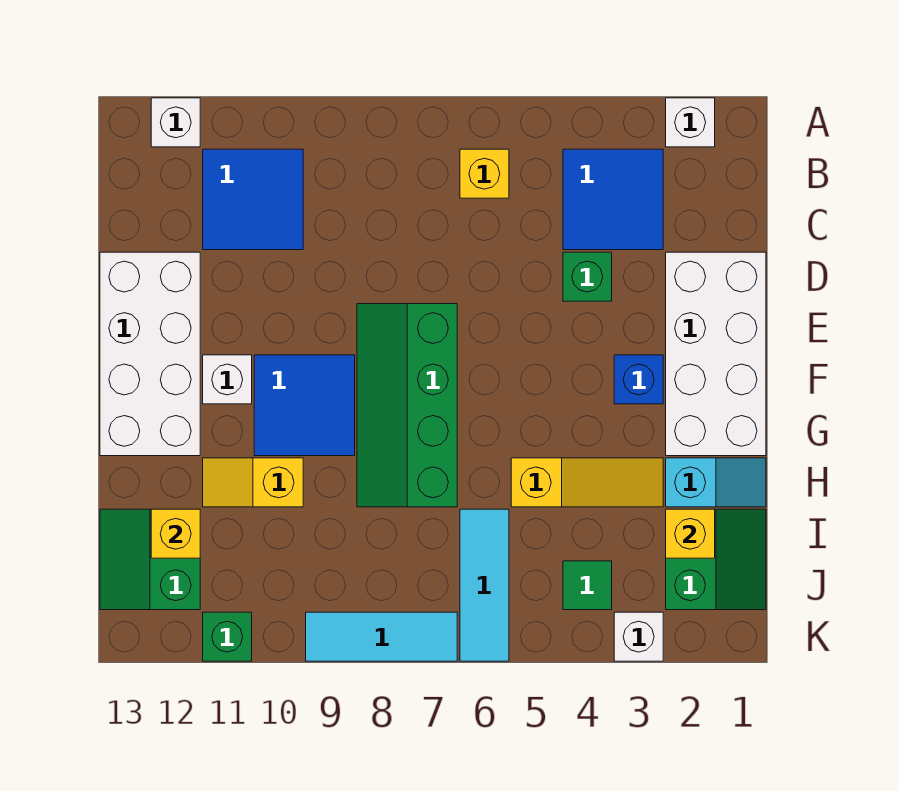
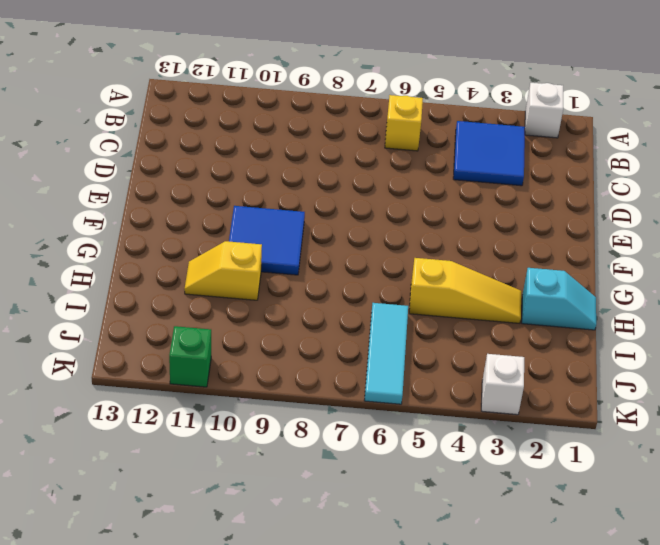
none -> white brick A12 level 1
none -> blue tile B10:C11 level 1
none -> white brick D1:G2 level 1

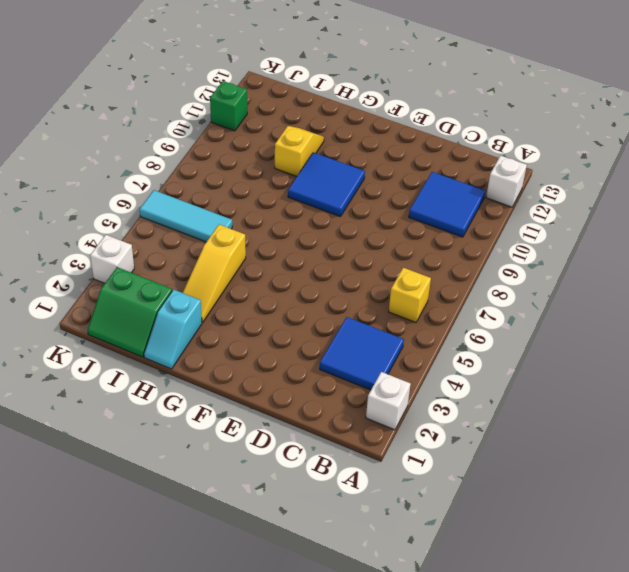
none -> white brick D1:G2 level 1
none -> green brick D4 level 1
none -> white brick D12:G13 level 1

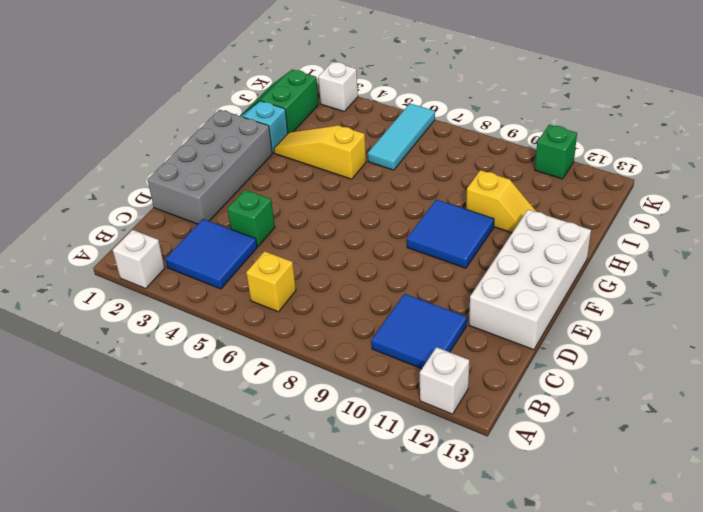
grey brick D1:G2 level 1 -> white brick D1:G2 level 1
none -> green slope E7:H8 level 1 top 7
none -> blue brick F3 level 1
none -> white brick F11 level 1

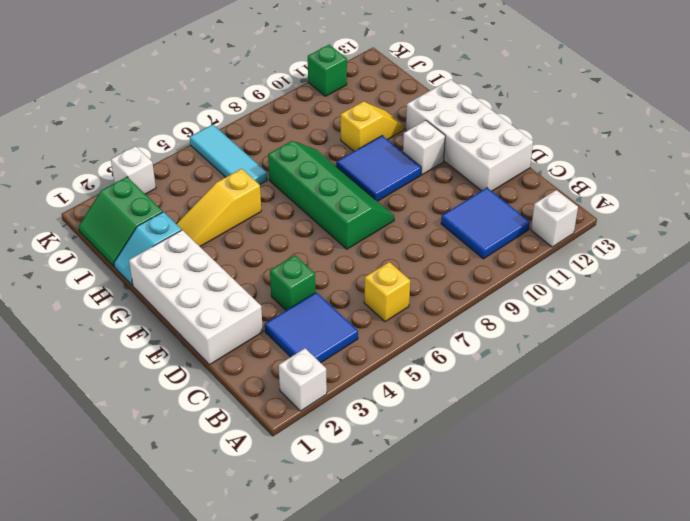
none -> blue brick F3 level 1
none -> green slope I12:J13 level 1 top 12
none -> green tile J4 level 1

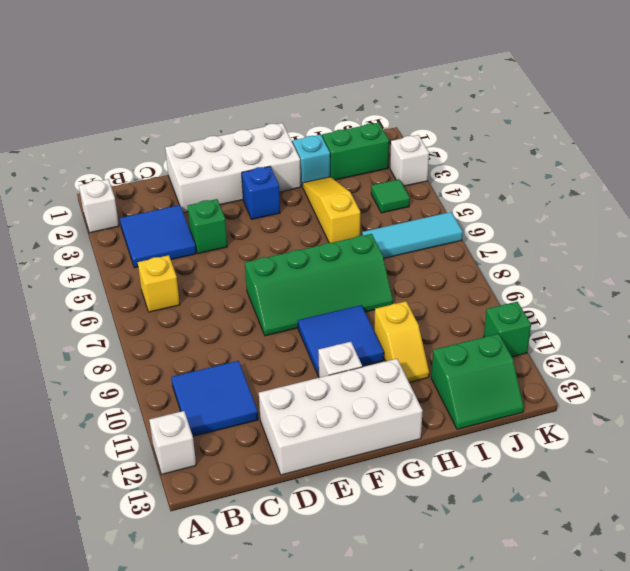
none -> cyan tile K7:K9 level 1
none -> yellow brick I2 level 2
none -> yellow brick I12 level 2

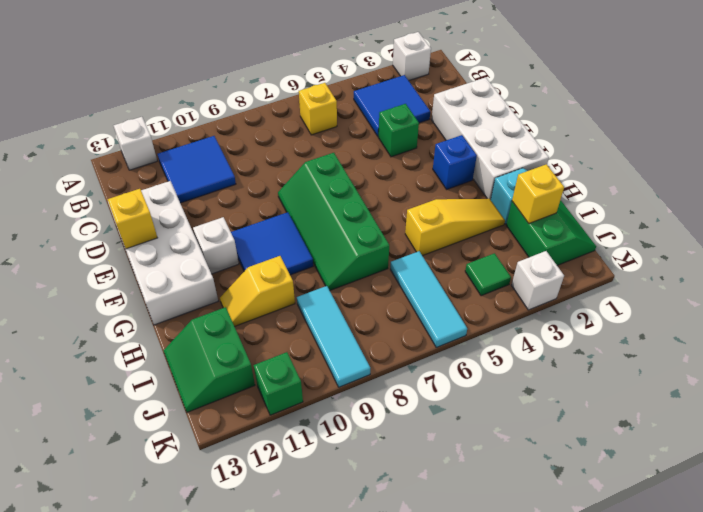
yellow brick E13 level 2 -> yellow brick I12 level 2
cyan tile I9:K9 level 1 -> cyan tile K7:K9 level 1

